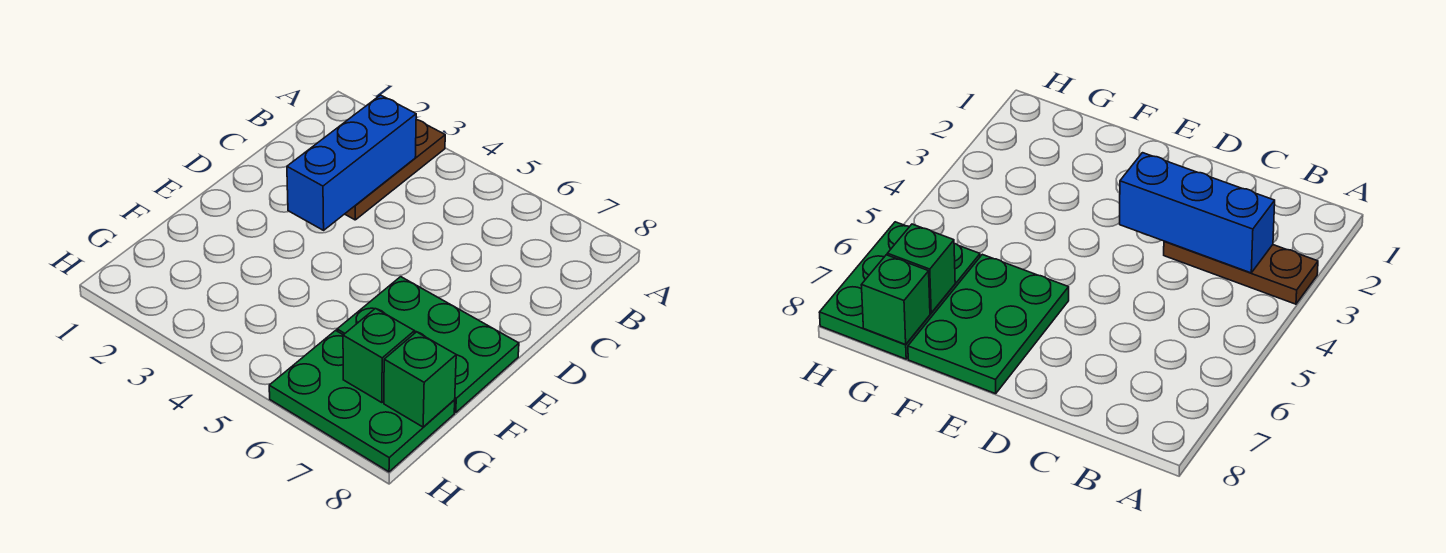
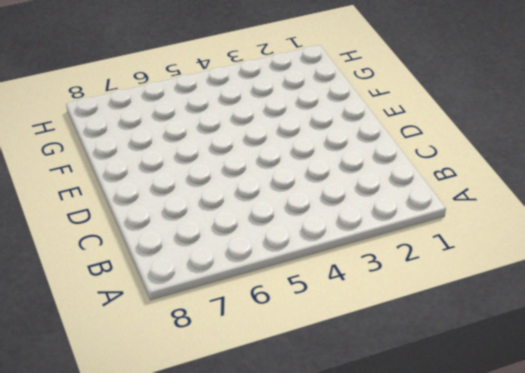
none -> brown plate A3:C3 level 1
none -> green plate E6:F8 level 1

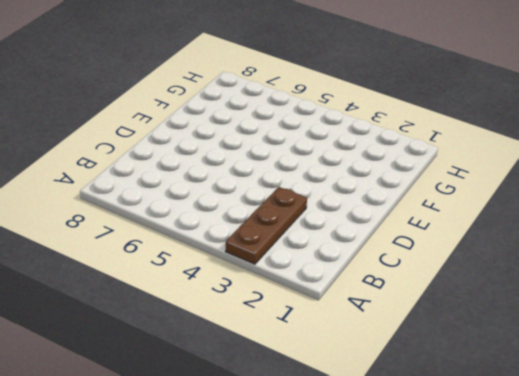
none -> green plate E6:F8 level 1
none -> green plate G6:H8 level 1

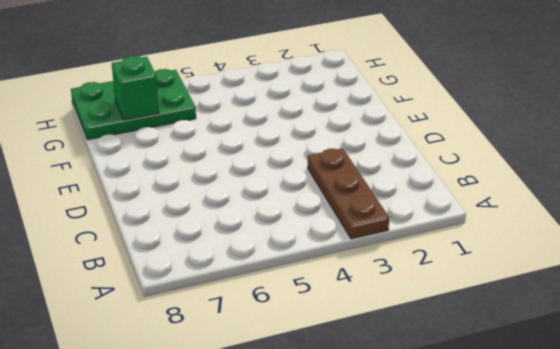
none -> green plate E6:F8 level 1
none -> blue brick B3:D3 level 2

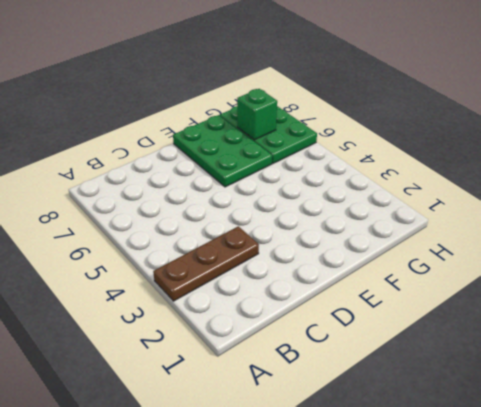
none -> blue brick B3:D3 level 2
none -> green brick G8 level 2

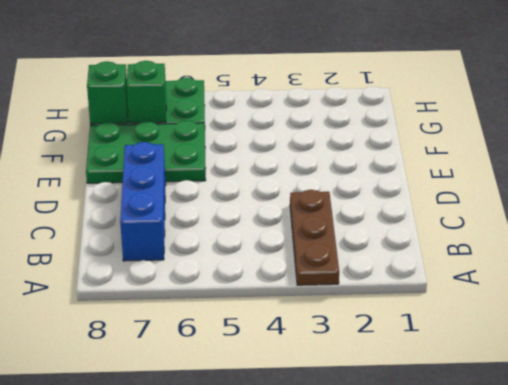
blue brick B7:D7 level 1 -> blue brick B3:D3 level 2

